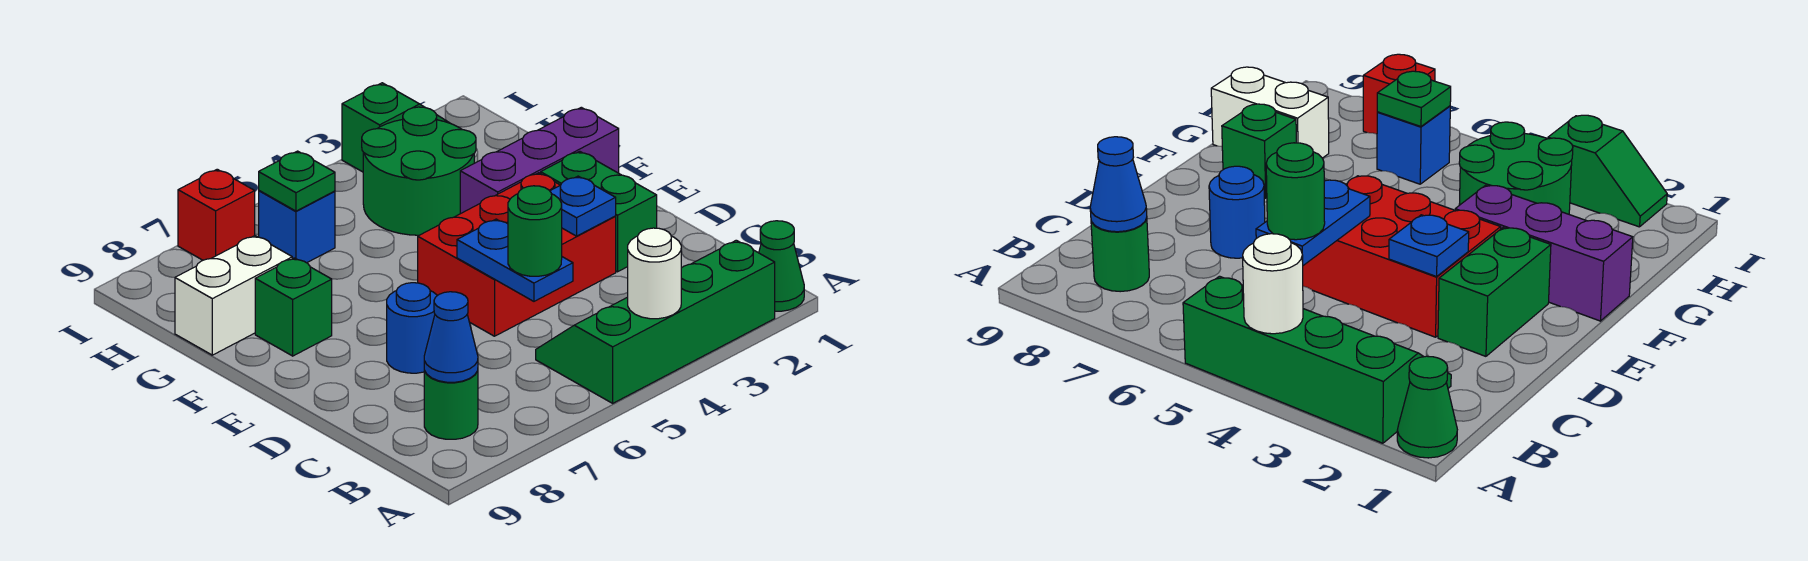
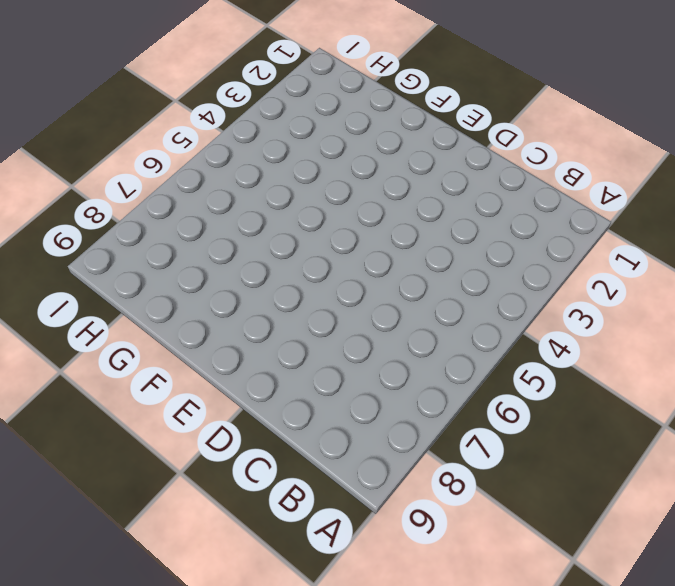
none -> green cone A1 level 1
none -> green slope A2:B5 level 1 top A
none -> green round brick B8 level 1

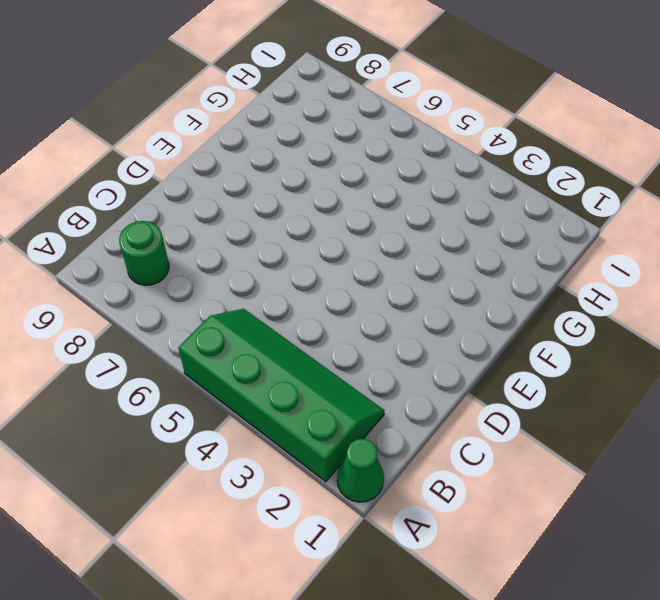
none -> green brick D2:E2 level 1
none -> red brick D3:E5 level 1
none -> blue round brick D7 level 1

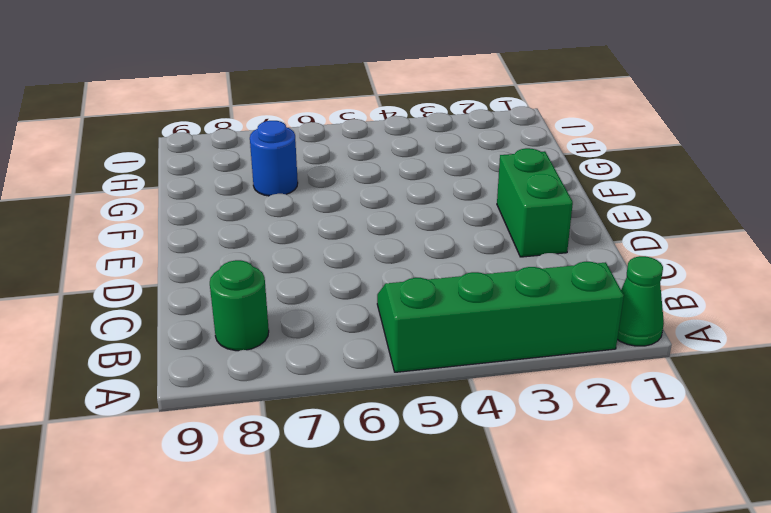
blue round brick G7 level 1 -> blue round brick D7 level 1
none -> red brick D3:E5 level 1
none -> purple brick F1:F3 level 1
none -> green brick F8 level 1

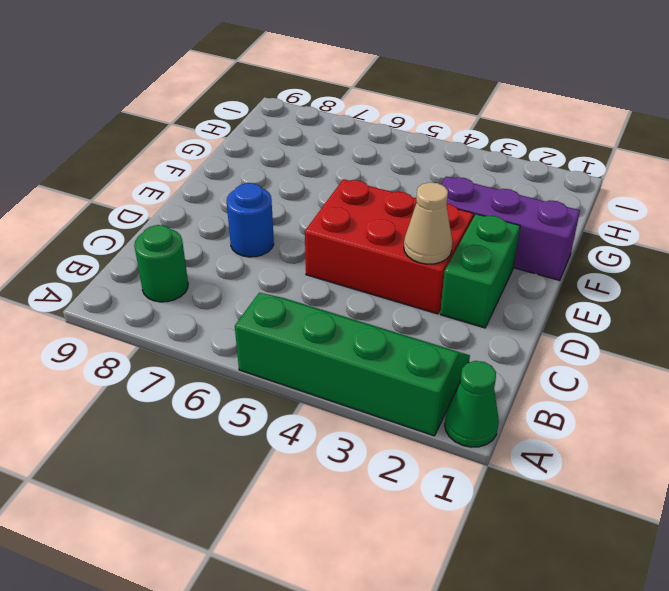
tan cone D3 level 2 -> blue plate D3 level 2
none -> green brick F8 level 1
none -> green round brick G3:H4 level 1
none -> white brick G8:G9 level 1

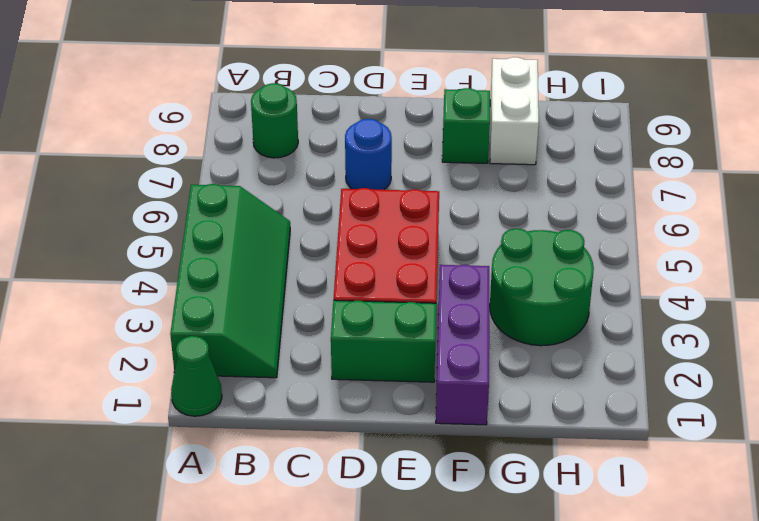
none -> blue brick H6 level 1
none -> green slope I2:I3 level 1 top 3
none -> red brick I7 level 1

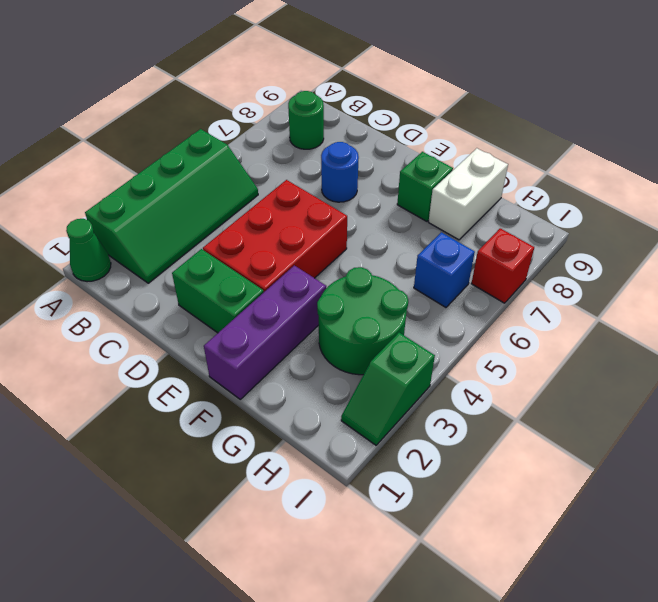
none -> white round brick A4 level 2
none -> blue cone B8 level 2
none -> blue plate C5:D5 level 2

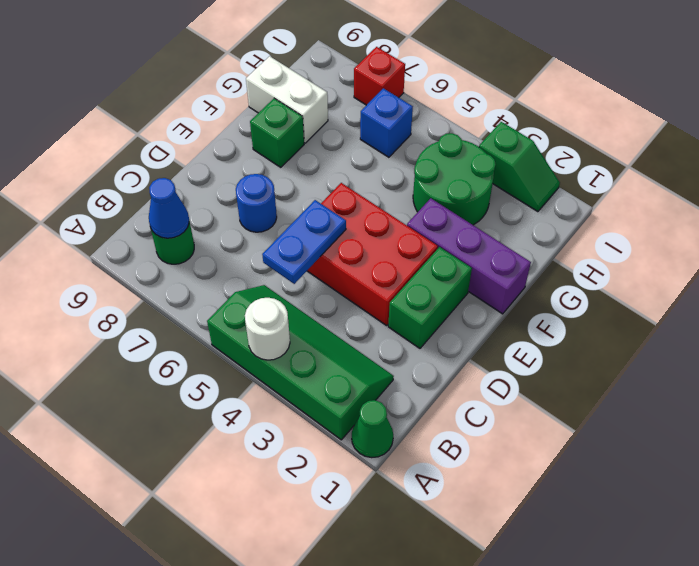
none -> blue plate D3 level 2
none -> green plate H6 level 2
none -> green round brick C5 level 3

